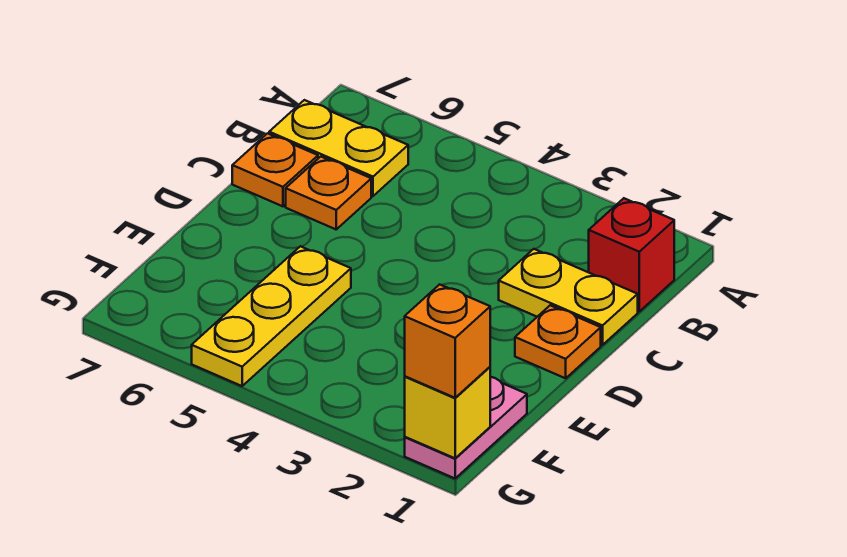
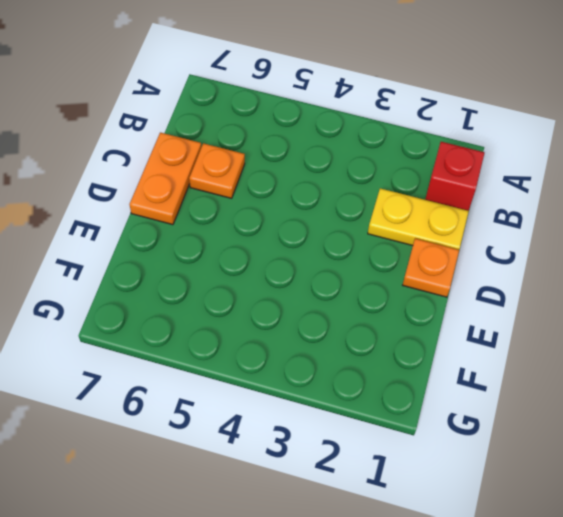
orange plate C7:D7 level 1 -> orange plate C7 level 1
none -> yellow plate B6:B7 level 1
none -> yellow plate E5:G5 level 1

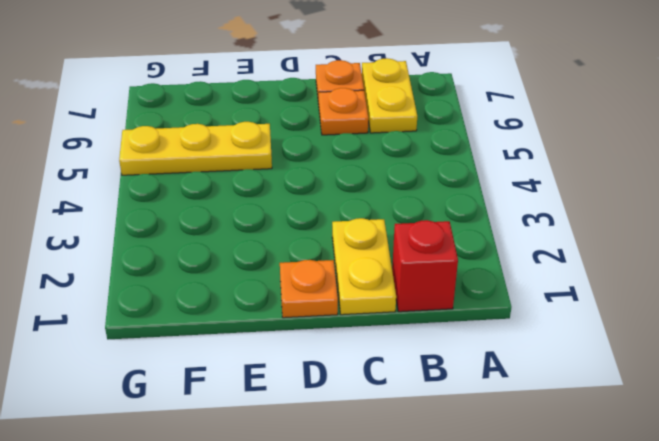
none -> pink plate F1:G1 level 1
none -> yellow brick G1 level 2

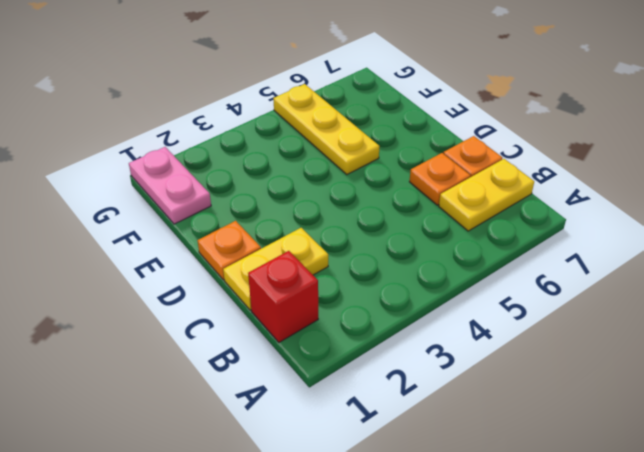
none -> yellow brick G1 level 2
none -> orange brick G1 level 3

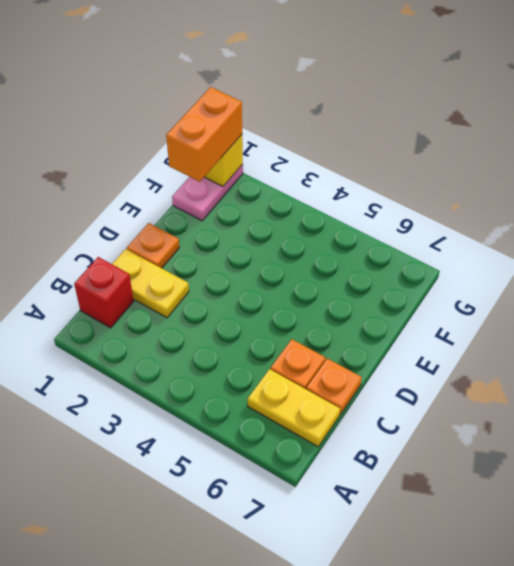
orange brick F1:G1 level 3 -> orange brick G1 level 3
none -> yellow plate E5:G5 level 1

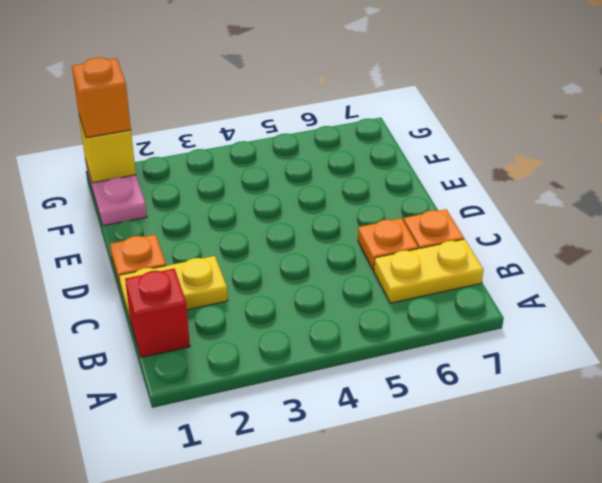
none -> yellow plate E5:G5 level 1

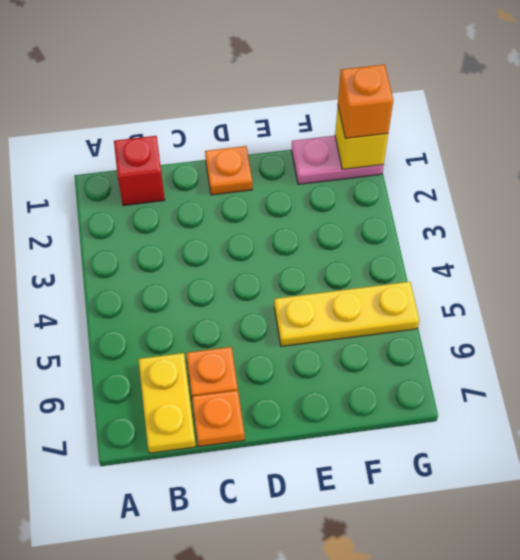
none -> yellow plate C1:C2 level 1

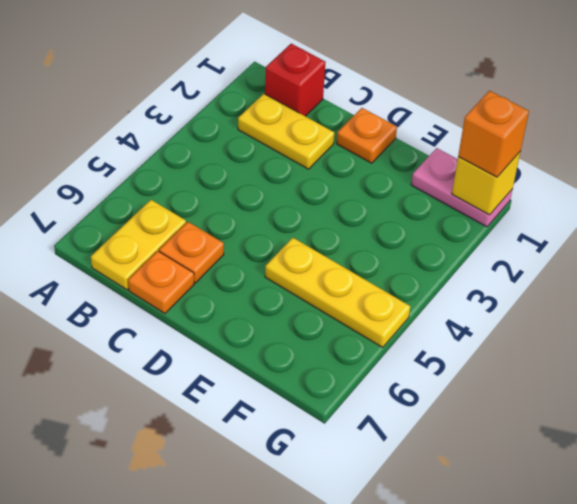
yellow plate B2:C2 level 1 -> yellow plate C1:C2 level 1

